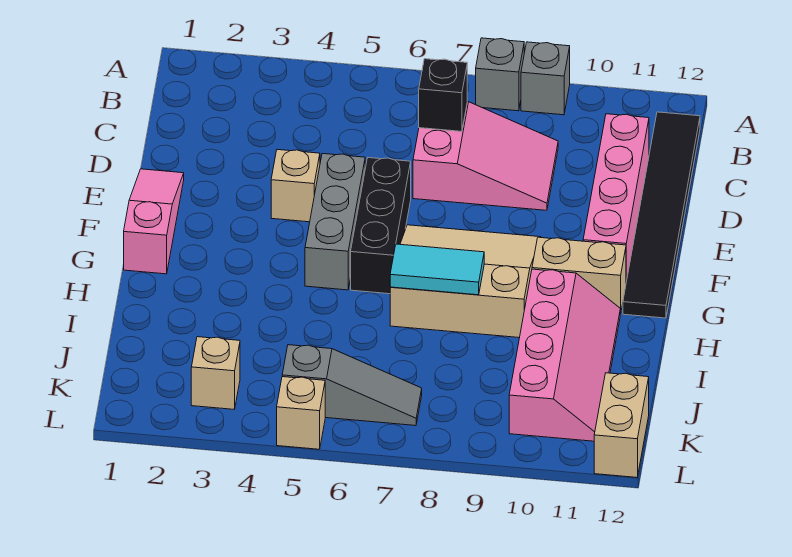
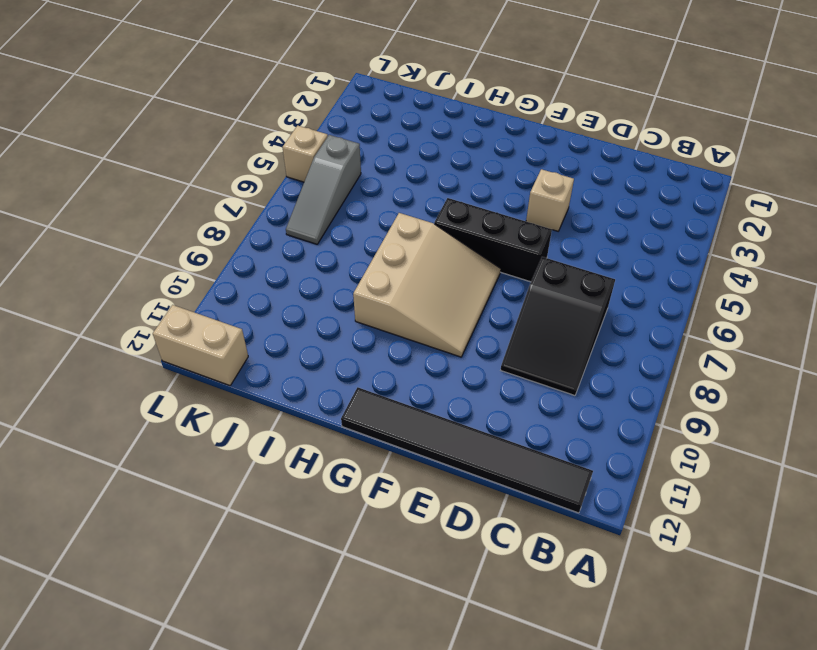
black slope C7:D9 level 1 top 7 -> pink slope C7:D9 level 1 top 7
none -> grey brick A8 level 1
none -> grey brick A9 level 1
none -> pink brick C11:F11 level 1

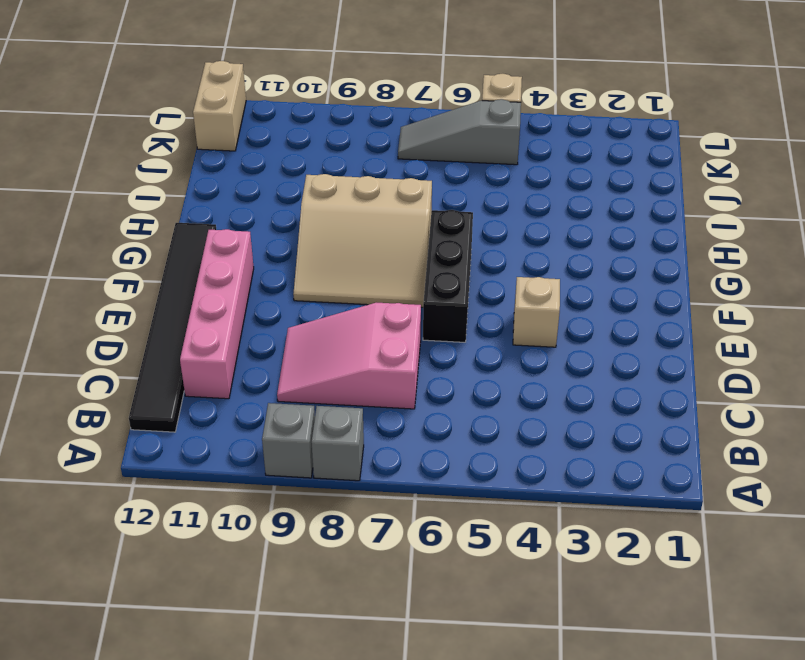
none -> pink slope E1:G1 level 1 top G
none -> grey brick E5:G5 level 1
none -> tan brick G10:G11 level 1

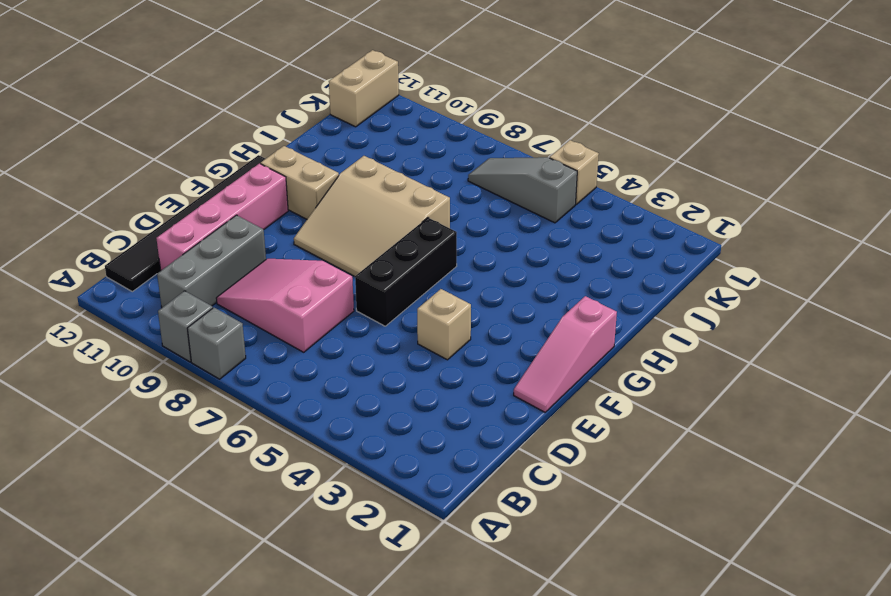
grey brick B10:D10 level 1 -> grey brick E5:G5 level 1
none -> pink slope H10:K11 level 1 top 10
none -> tan brick K3 level 1
none -> black brick C7 level 2

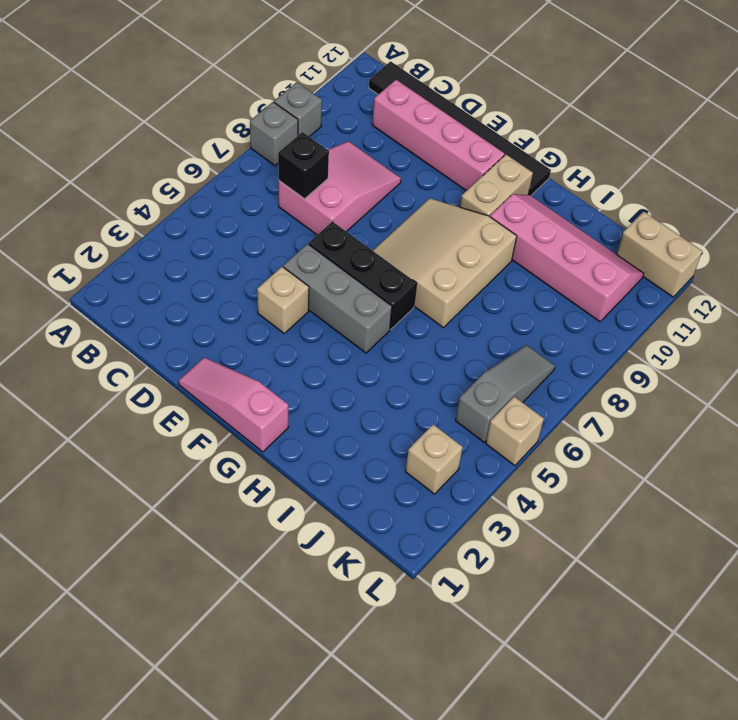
none -> cyan tile H7:H8 level 2

